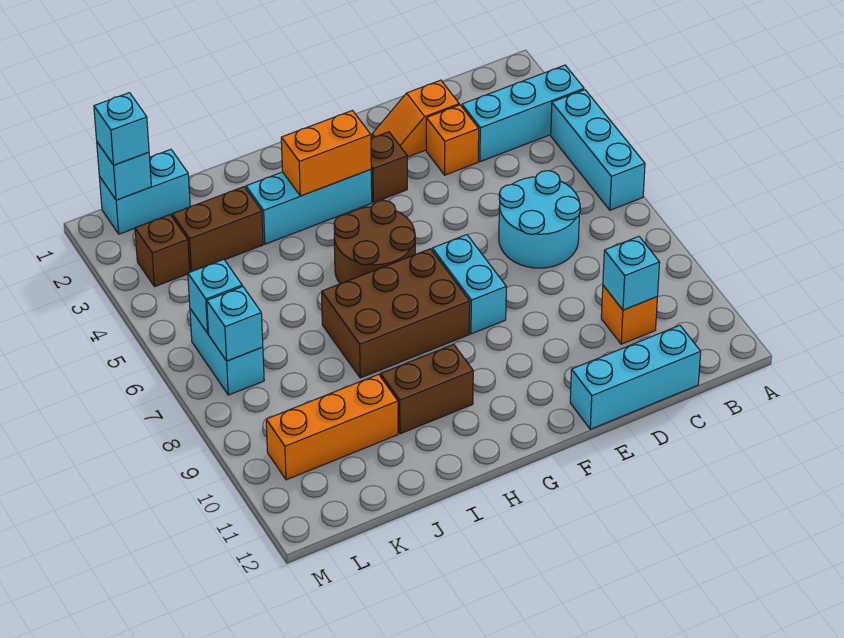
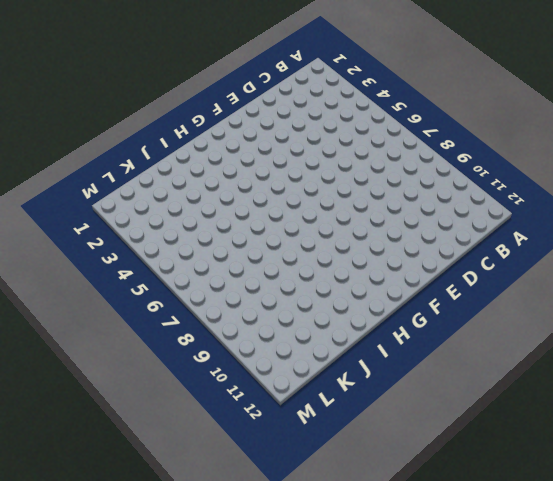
none -> cyan brick A3:C3 level 1
none -> cyan brick A4:A6 level 1
none -> cyan round brick C6:D7 level 1

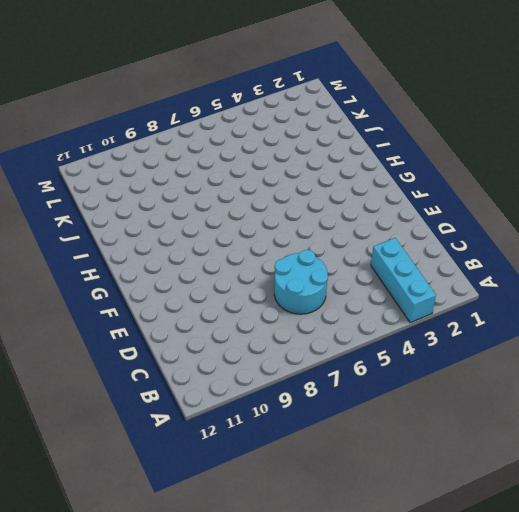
none -> cyan brick A4:A6 level 1
none -> orange brick C10 level 1
none -> cyan brick C12:E12 level 1

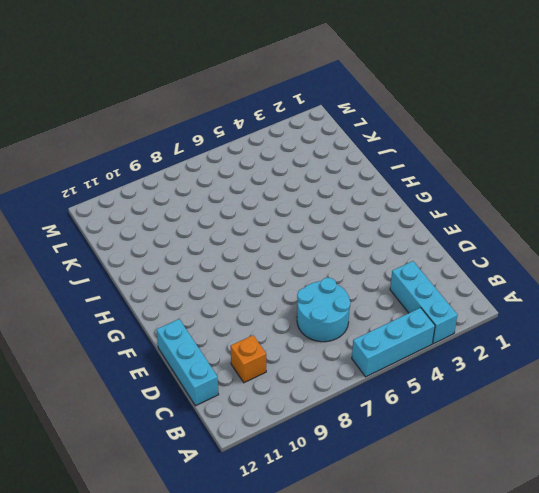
none -> orange slope D2:E2 level 1 top D
none -> orange brick D3 level 1
none -> brown brick F3 level 1

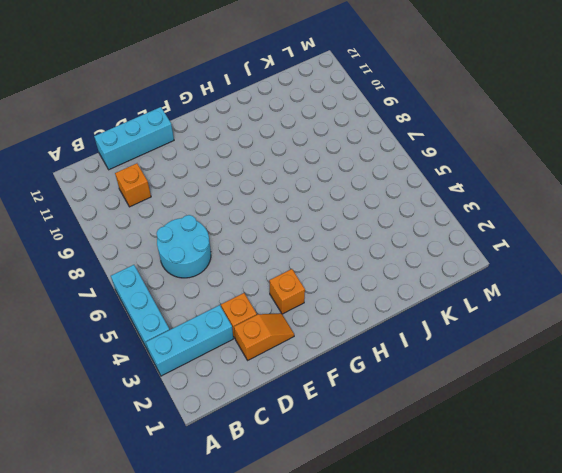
orange brick F3 level 1 -> brown brick F3 level 1
none -> cyan brick F7:F8 level 1
none -> cyan brick G3:I3 level 1
none -> brown round brick G5:H6 level 1

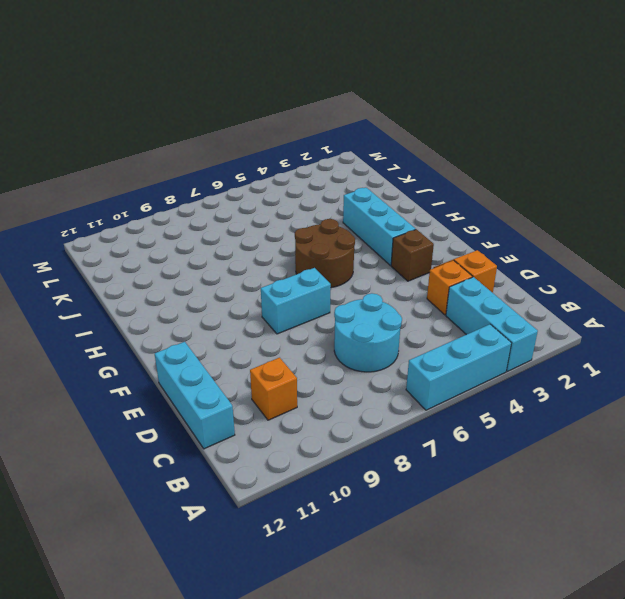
none -> brown brick G7:I8 level 1
none -> brown brick H10:I10 level 1
none -> brown brick J3:K3 level 1

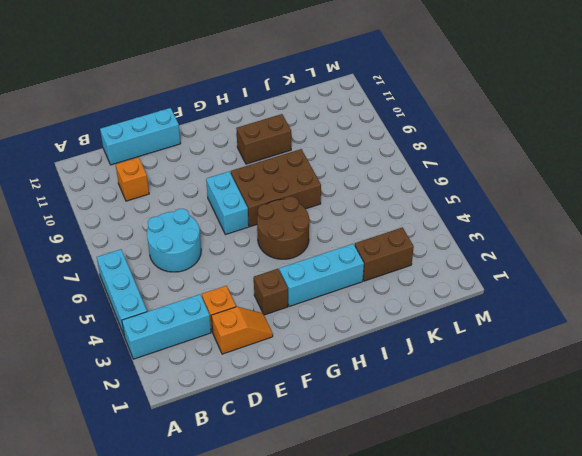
none -> orange brick J10:L10 level 1
none -> cyan brick K1:L1 level 1
none -> brown brick L3 level 1

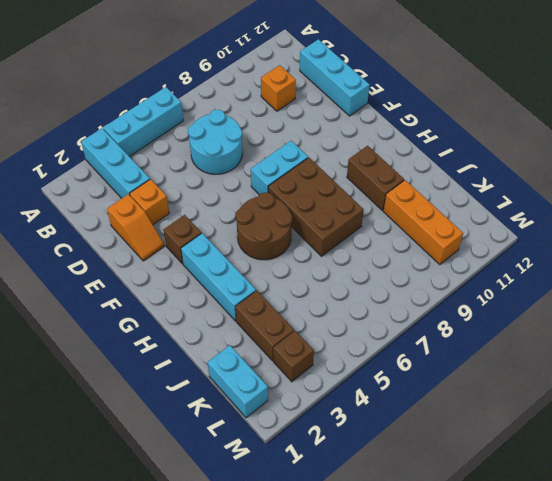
none -> cyan brick L6:L7 level 1
none -> cyan brick C10 level 2
none -> orange brick G3:H3 level 2

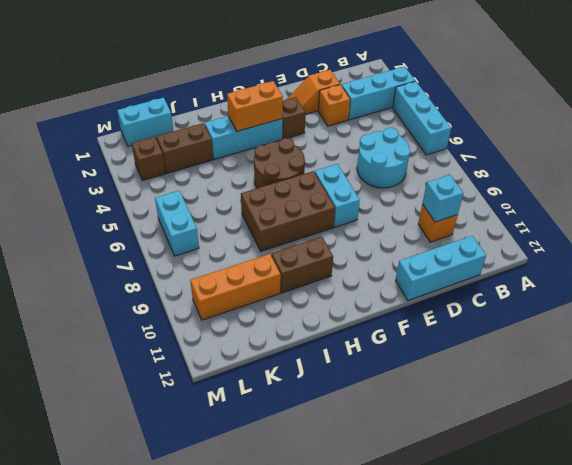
none -> cyan brick L1 level 2
none -> cyan brick L6 level 2
none -> cyan brick L7 level 2

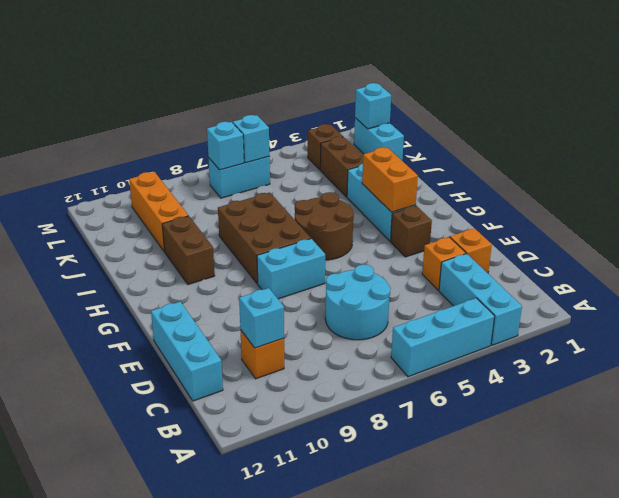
none -> cyan brick L1 level 3

